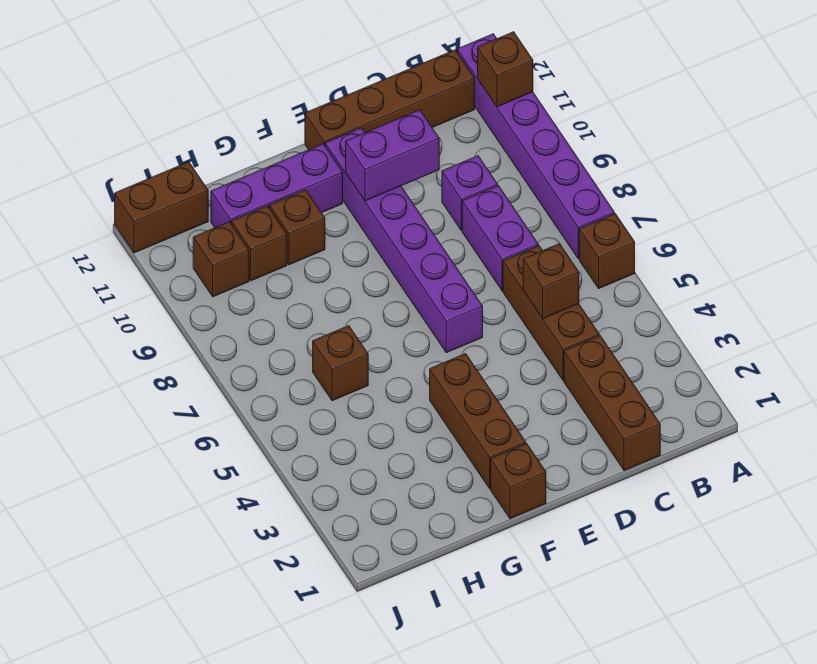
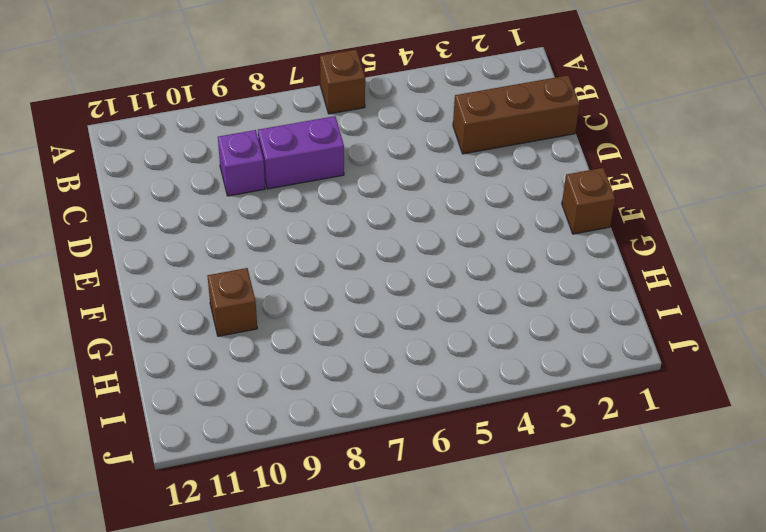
none -> purple brick A7:A12 level 1
none -> brown brick B12:E12 level 1
none -> brown brick C4:C6 level 1

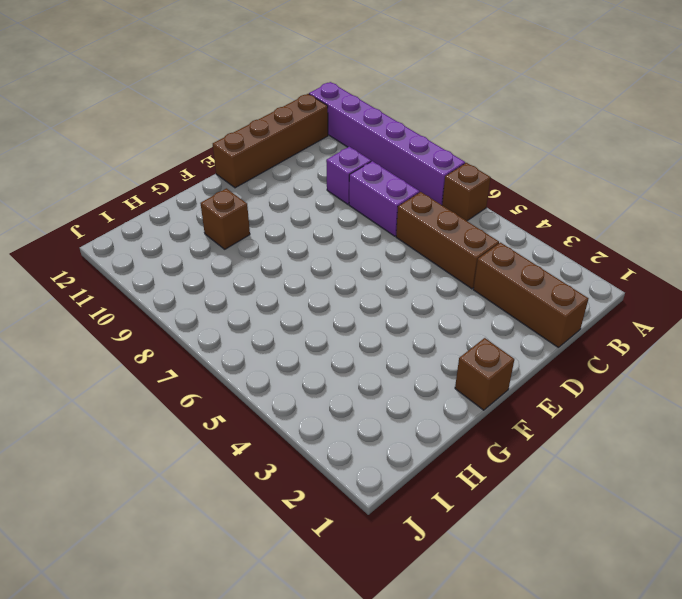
none -> purple brick E6:E11 level 1
none -> brown brick F2:F4 level 1
none -> purple brick F11:H11 level 1

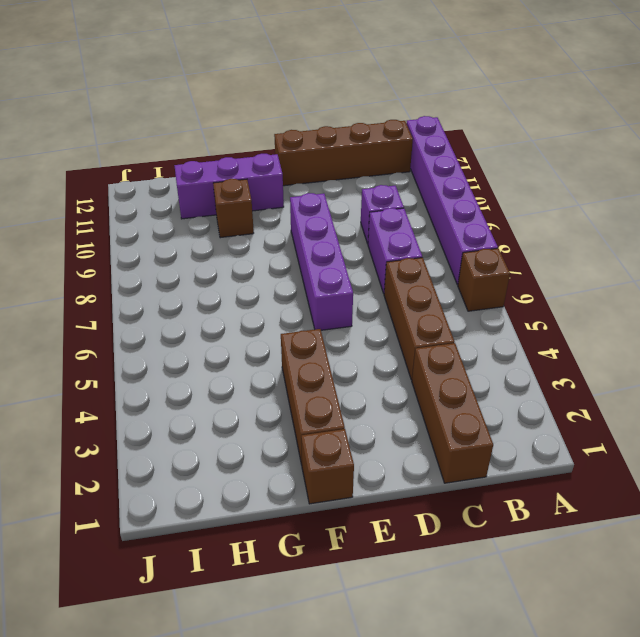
purple brick E6:E9 level 1 -> purple brick E6:E11 level 1
none -> brown brick H6 level 1
none -> brown brick H10 level 1
none -> brown brick I10 level 1

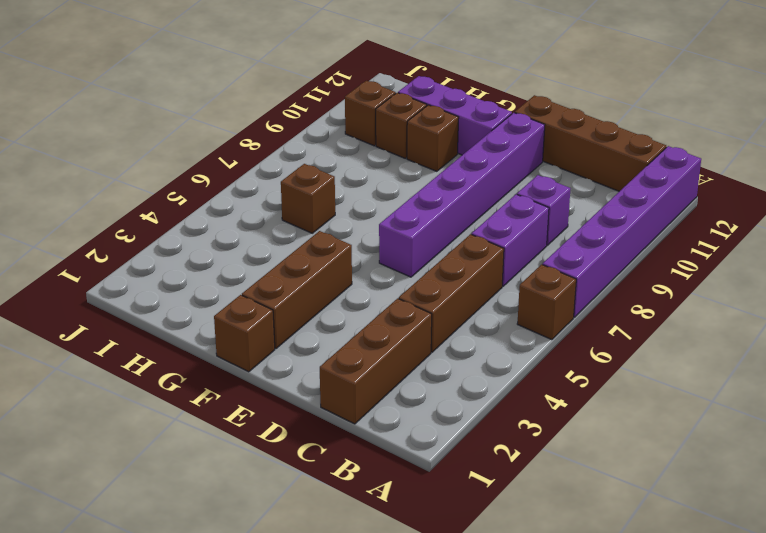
none -> brown brick I12:J12 level 1
none -> brown brick A11 level 2
none -> brown brick C5 level 2

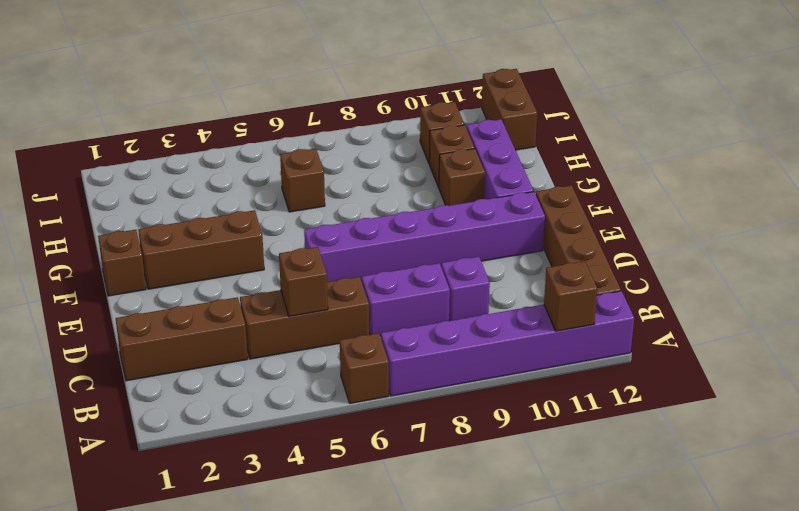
none -> purple brick D10:E10 level 2

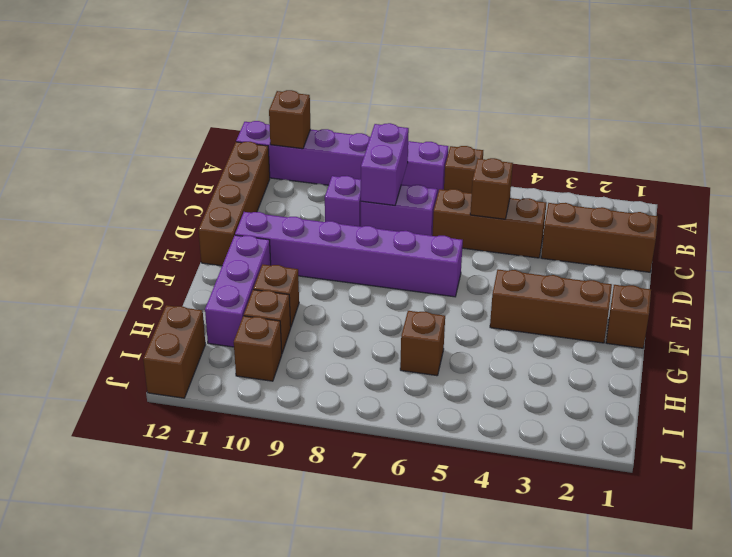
purple brick B8:C8 level 2 -> purple brick D10:E10 level 2

